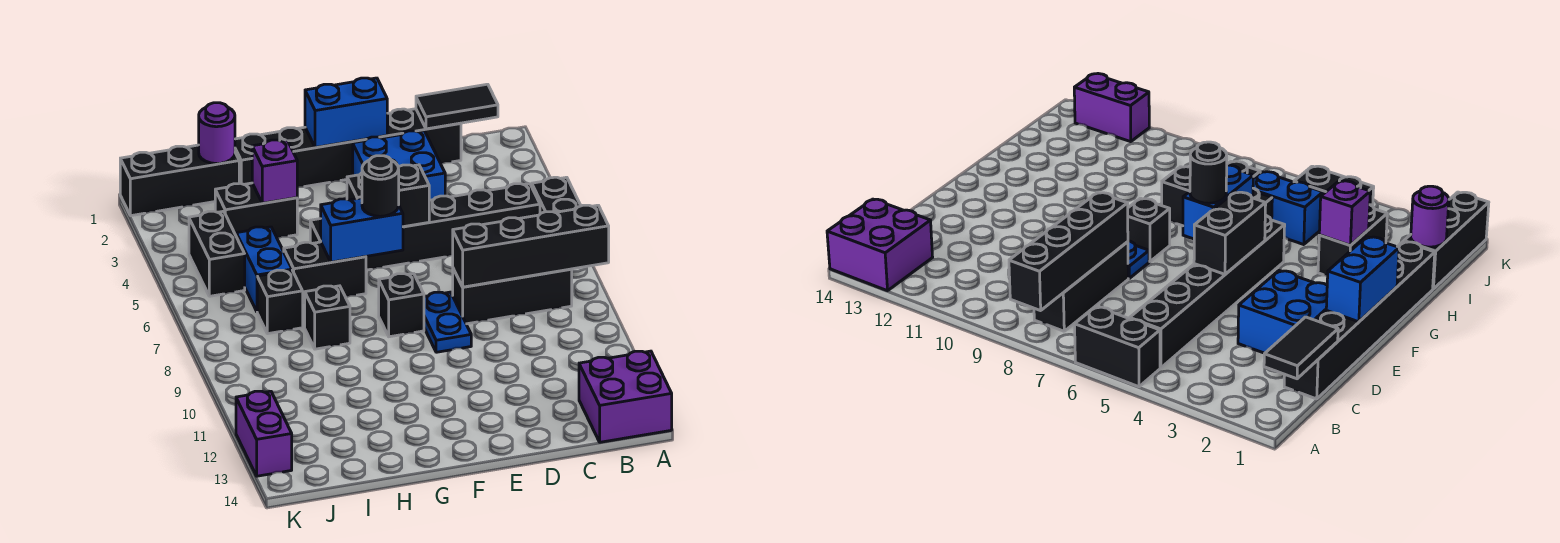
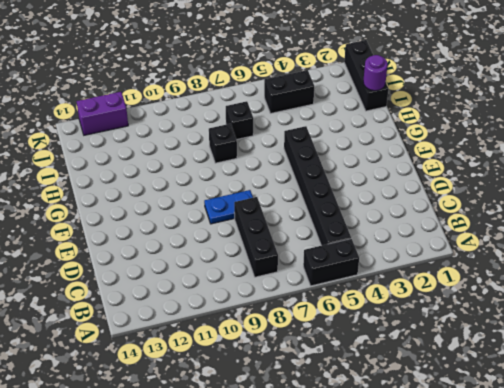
none -> purple brick A13:B14 level 1
none -> black brick C1:H1 level 1
none -> blue brick D2:E3 level 1

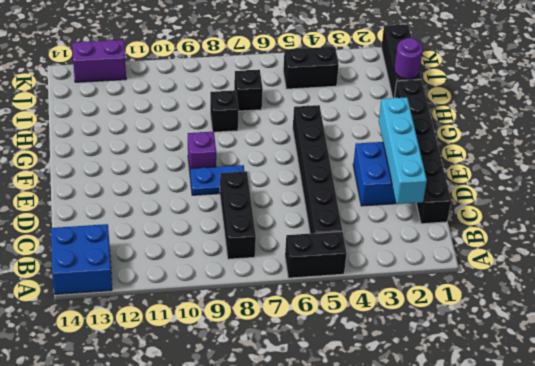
blue brick A13:B14 level 1 -> purple brick A13:B14 level 1
cyan brick C2:F2 level 2 -> none
purple brick F9 level 1 -> purple brick H3 level 2
none -> black brick F8 level 1
none -> black brick G6:H6 level 1
none -> black brick H3:I3 level 1

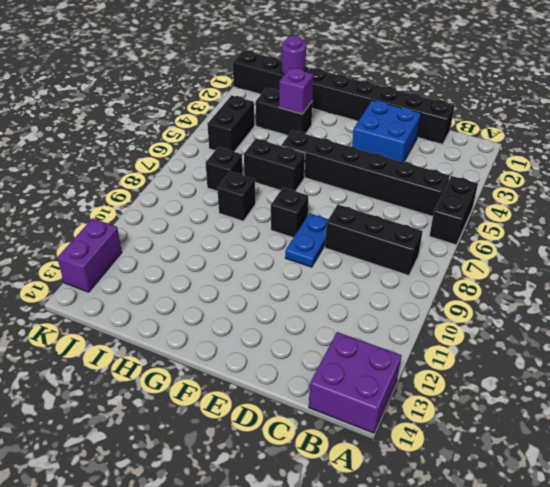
none -> blue brick I5:I6 level 1
none -> black brick A8:D8 level 2
none -> black tile B1:C1 level 2

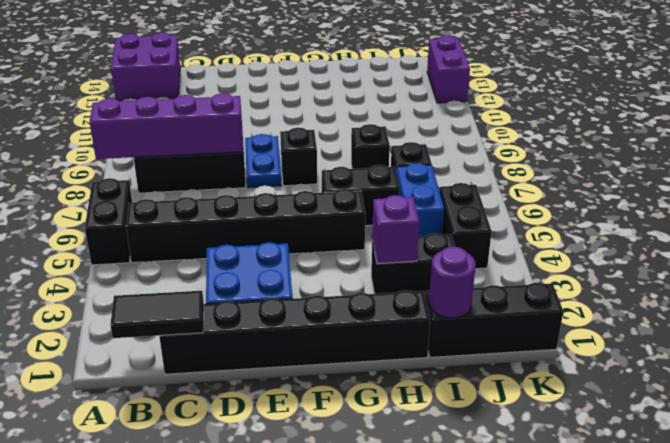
purple brick A8:D8 level 2 -> black brick A8:D8 level 2
none -> blue brick E1:F1 level 2
none -> black brick E5:F5 level 2
none -> blue brick F6:G6 level 2

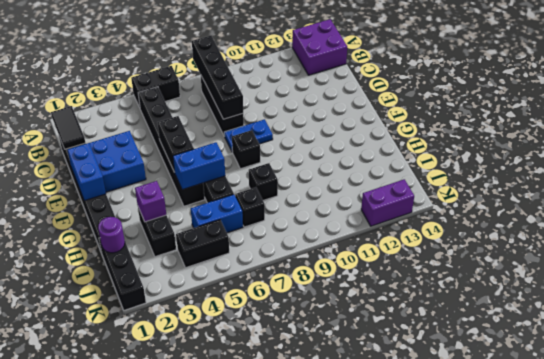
blue brick G5:G6 level 2 -> blue brick F6:G6 level 2
none -> black round brick F6 level 3

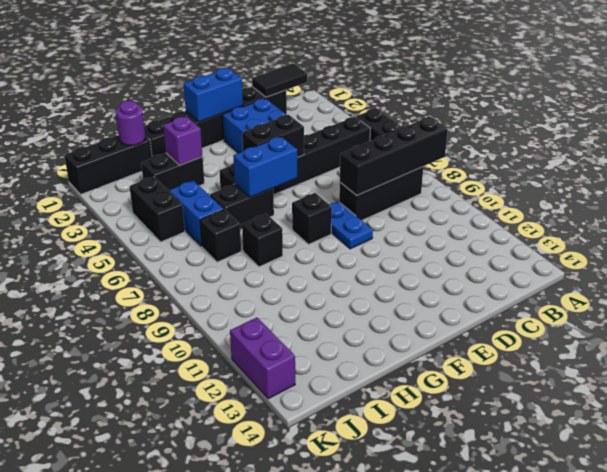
none -> purple brick A13:B14 level 1
none -> black round brick F6 level 3

